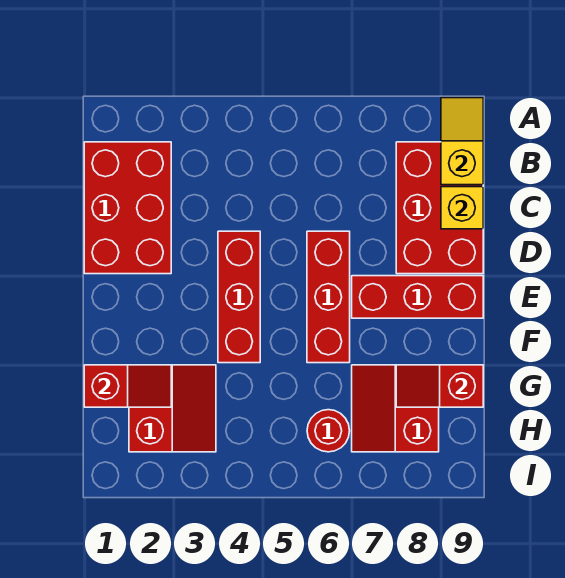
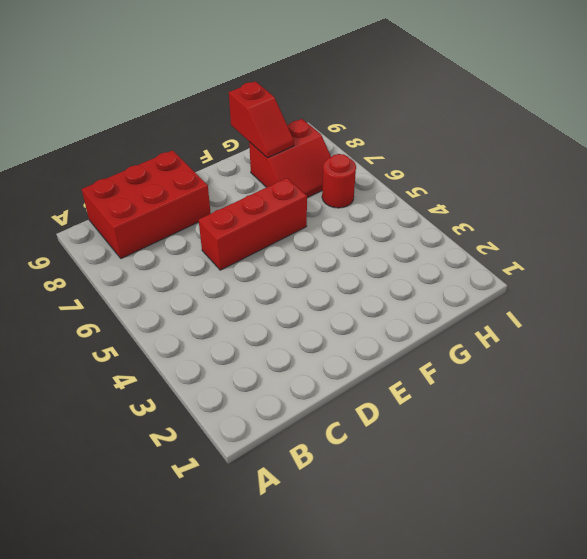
none -> red brick B1:D2 level 1
none -> red brick D4:F4 level 1
none -> red brick E7:E9 level 1

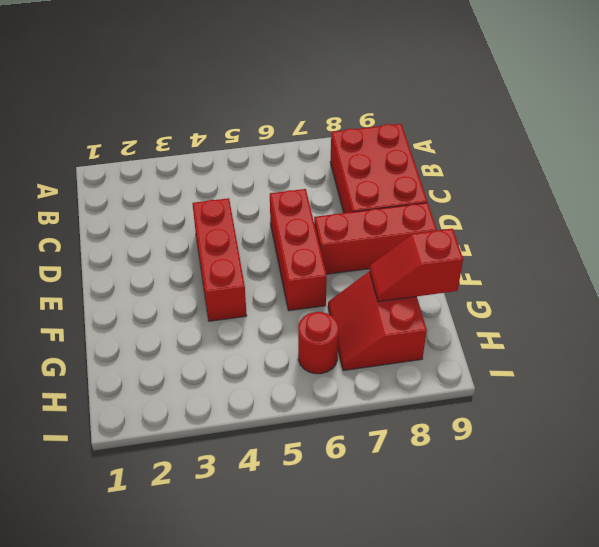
none -> red brick B1:D2 level 1
none -> red slope G2:H3 level 1 top 2
none -> yellow slope A9:B9 level 2 top B

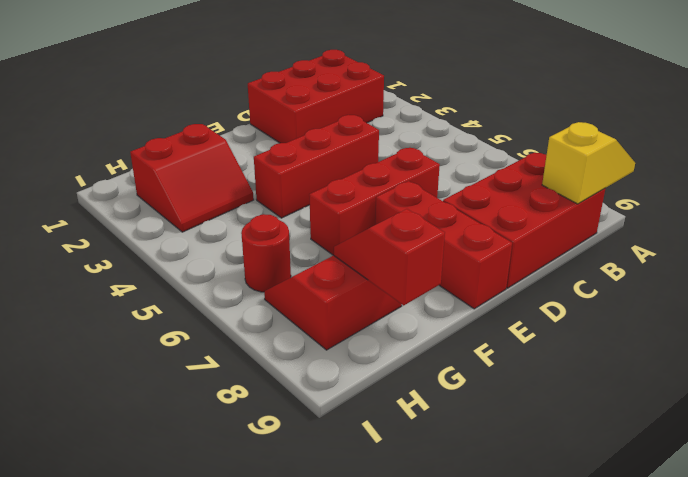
none -> yellow brick C9 level 2
none -> red slope G1:G2 level 2 top 1

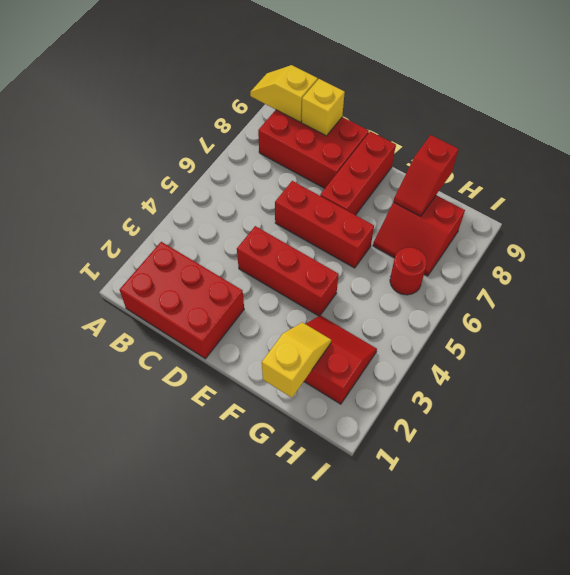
yellow slope G1:G2 level 2 top 1 -> red slope G1:G2 level 2 top 1

